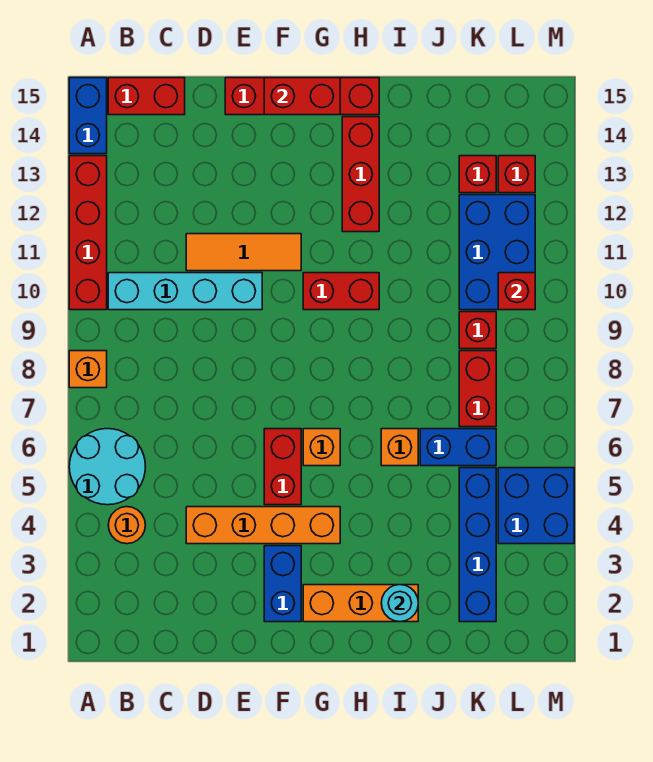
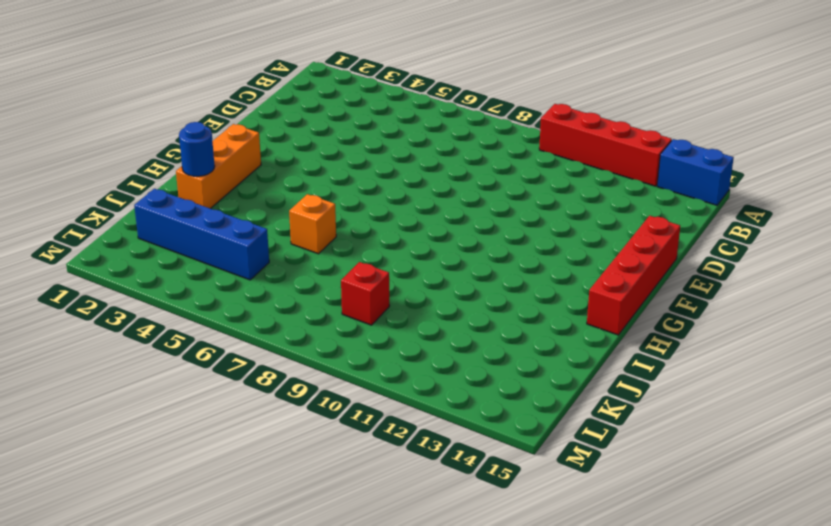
blue round brick I2 level 2 -> cyan round brick I2 level 2
none -> cyan round brick A5:B6 level 1
none -> orange brick A8 level 1
none -> orange round brick B4 level 1

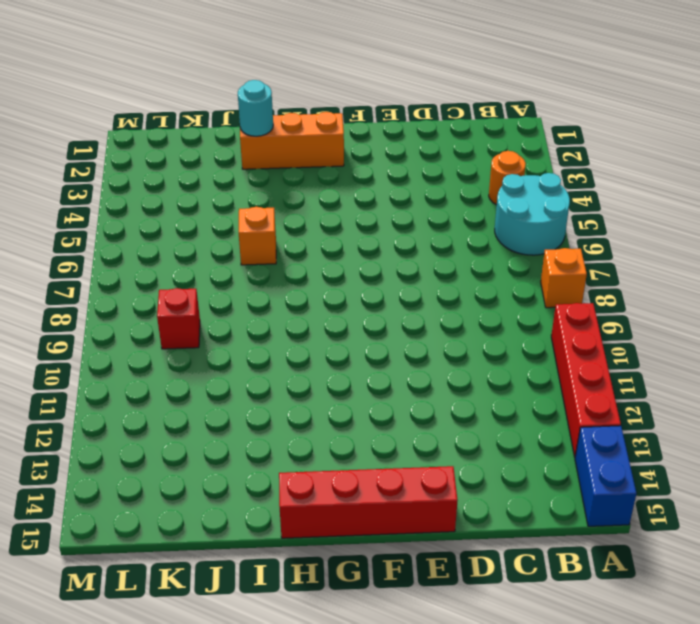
none -> cyan brick B10:E10 level 1
none -> red brick B15:C15 level 1
none -> orange brick D4:G4 level 1

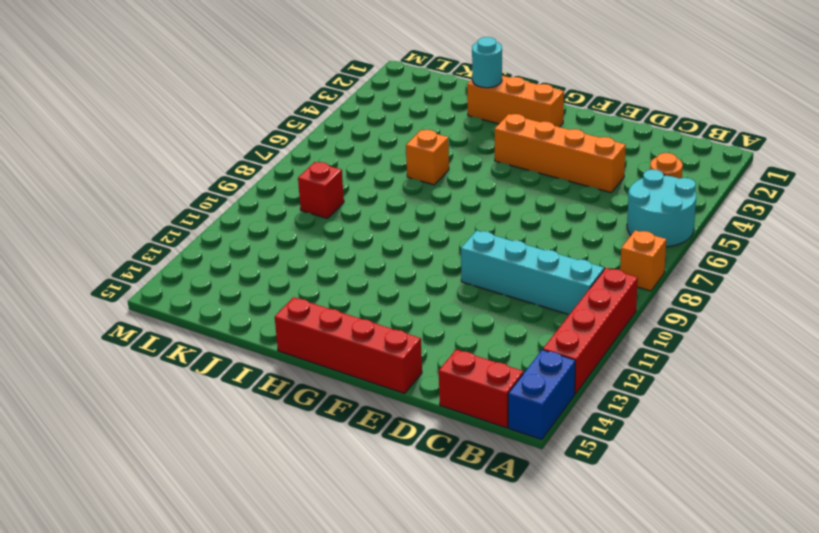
none -> orange tile D11:F11 level 1
none -> blue brick F2:F3 level 1
none -> red brick F5:F6 level 1

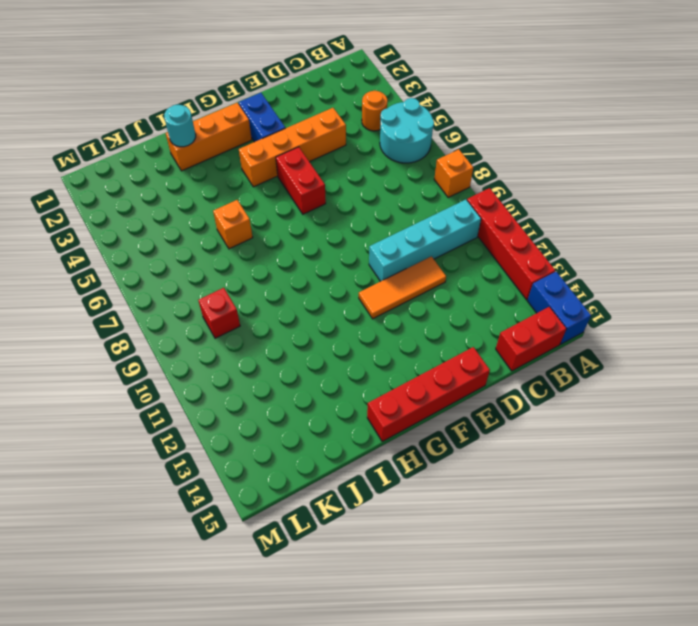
none -> orange brick G6 level 1
none -> red brick G10:H10 level 1
none -> red brick H12:H14 level 1

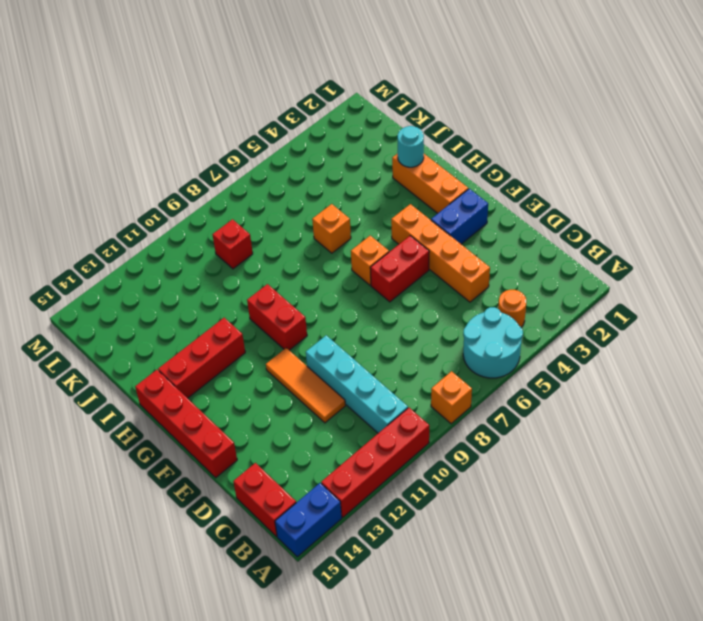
none -> blue brick J6:K6 level 1
none -> blue brick K2:K5 level 1
none -> red brick K7:K8 level 1

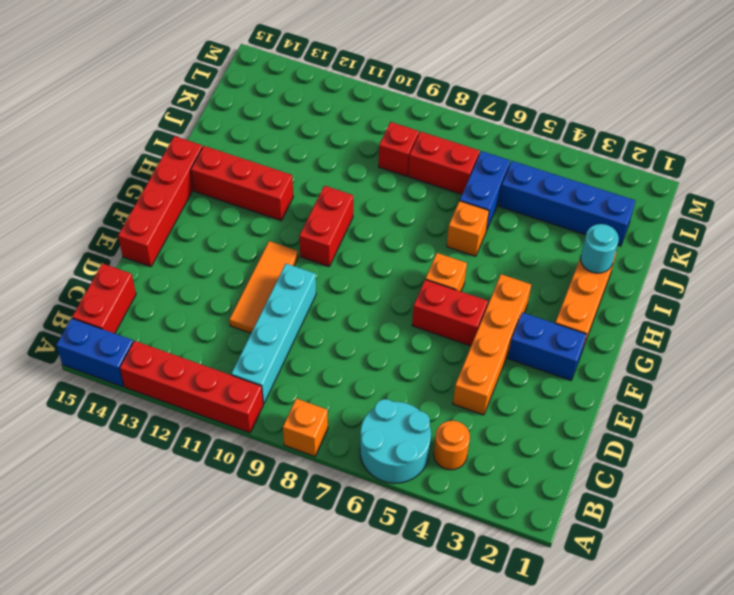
none -> blue brick K10:L12 level 1
none -> red brick K13 level 1
none -> blue brick L4:M5 level 1

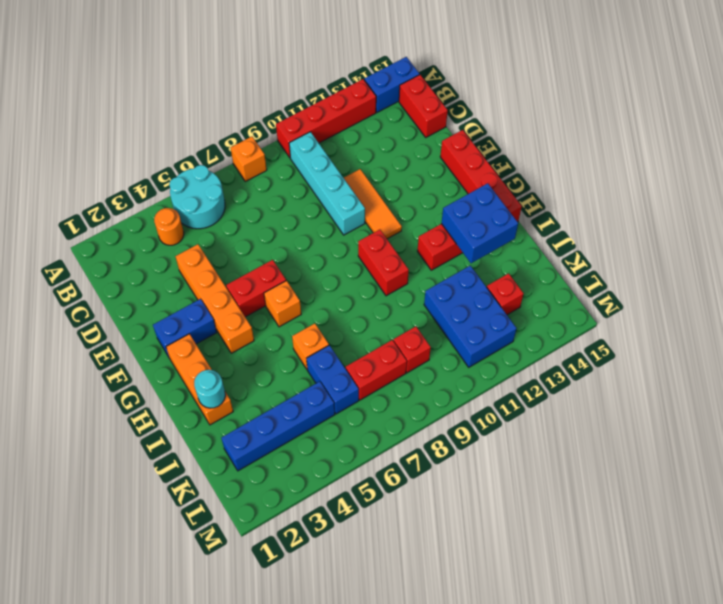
blue brick H13:I14 level 2 -> blue brick L4:M5 level 1
blue brick J11:L12 level 1 -> blue brick K10:L12 level 1
none -> red brick L13 level 1
none -> red brick F15:G15 level 2
none -> red brick L10 level 2

